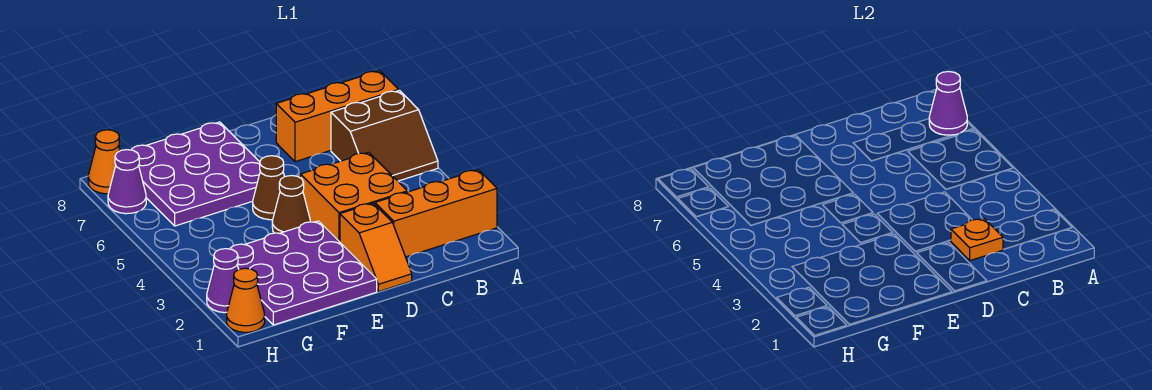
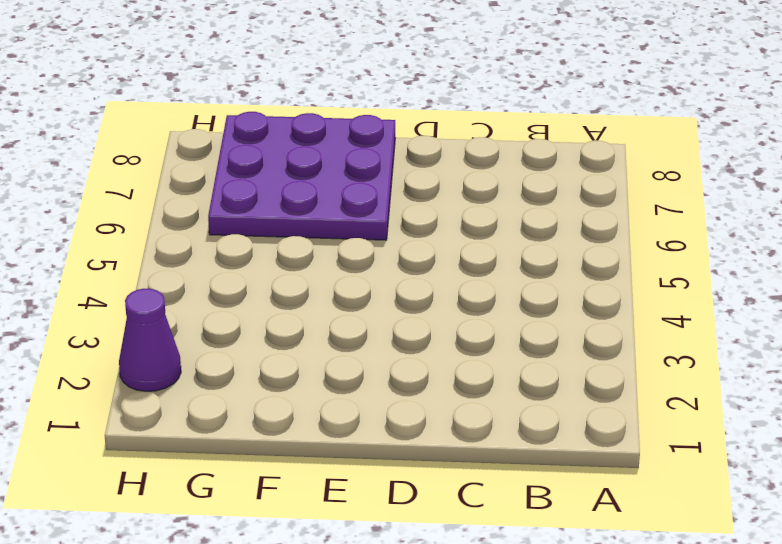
none -> orange brick A2:C2 level 1
none -> brown slope A5:B6 level 1 top 6
none -> orange brick A7:C7 level 1

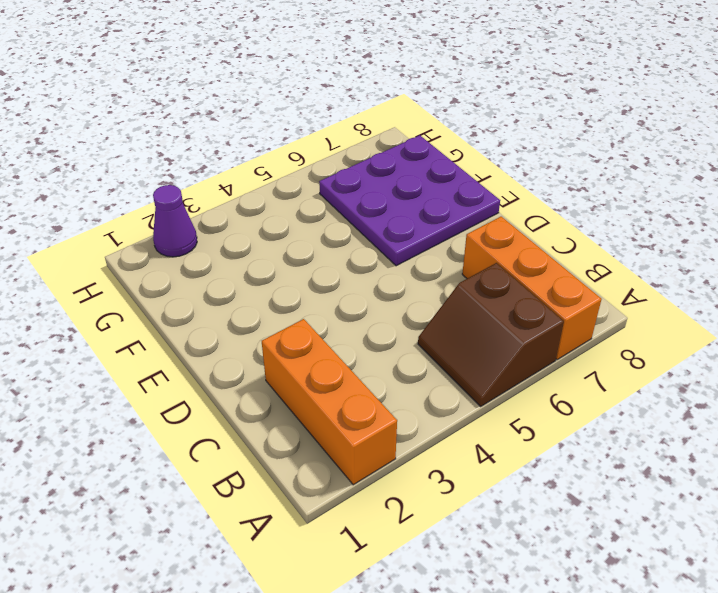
none -> orange brick C3:D4 level 1
none -> orange slope D1:D2 level 1 top 2
none -> purple plate E1:G3 level 1

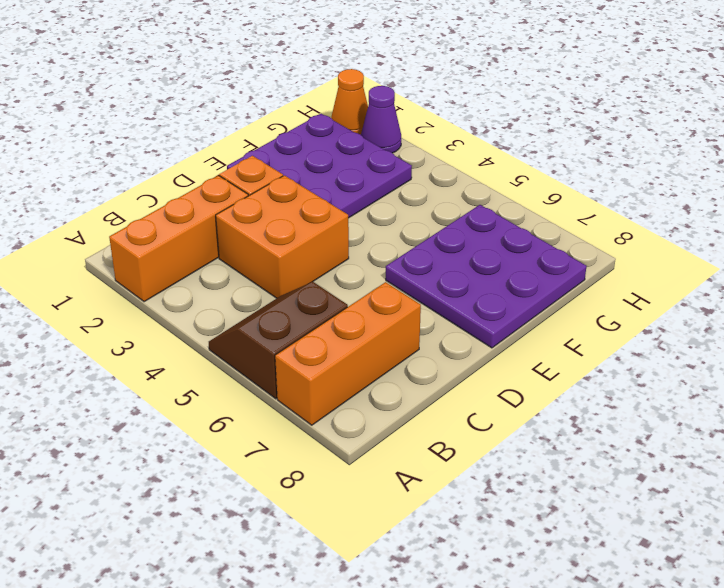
none -> brown cone E4 level 1
none -> brown cone E5 level 1
none -> purple cone H7 level 1

